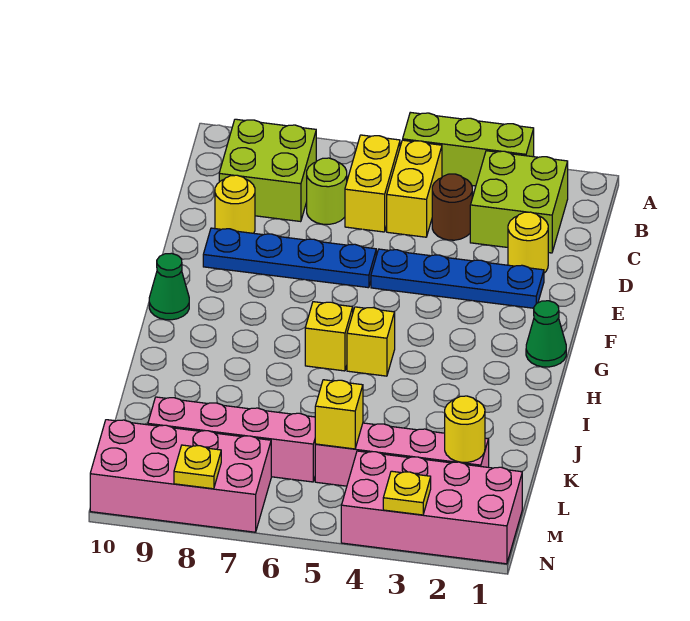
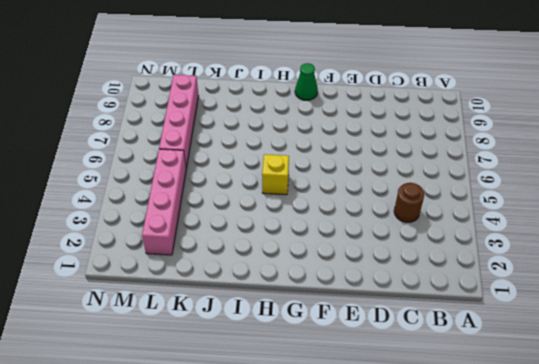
none -> lime brick A3:A5 level 1
none -> lime brick B2:C3 level 1
none -> yellow brick B5:C5 level 1

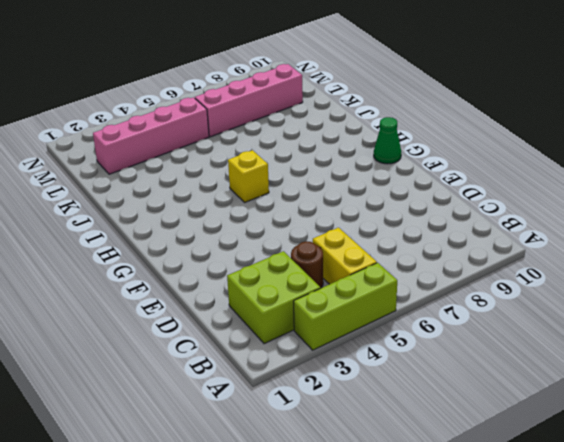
none -> yellow brick B6:C6 level 1
none -> lime brick B8:C9 level 1
none -> lime round brick C7 level 1

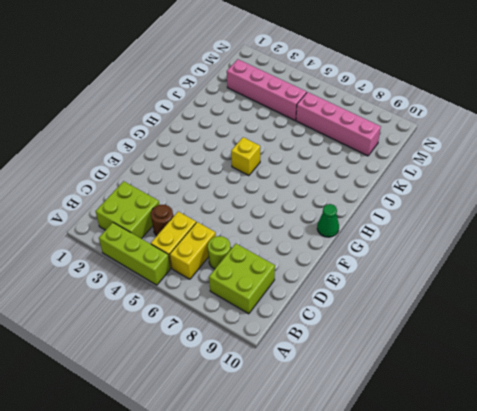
none -> yellow round brick D2 level 1
none -> yellow round brick D9 level 1
none -> blue plate E2:E5 level 1

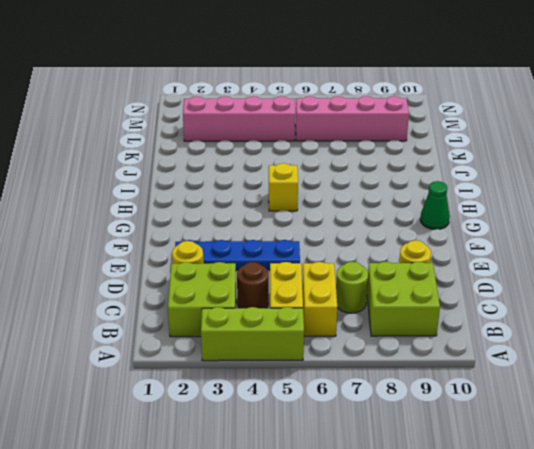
none -> blue plate E6:E9 level 1
none -> green cone G1 level 1
none -> yellow brick H6 level 1

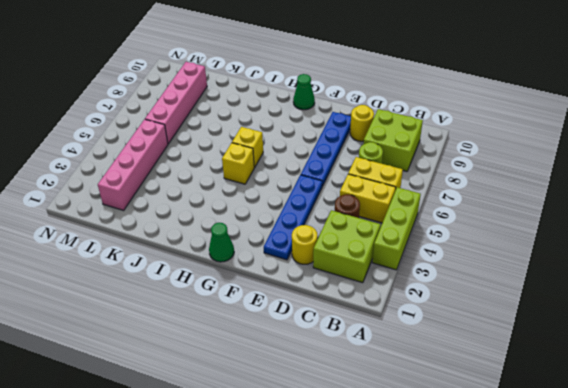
none -> pink brick M1:N4 level 1
none -> pink brick M7:N10 level 1
none -> yellow round brick L2 level 2

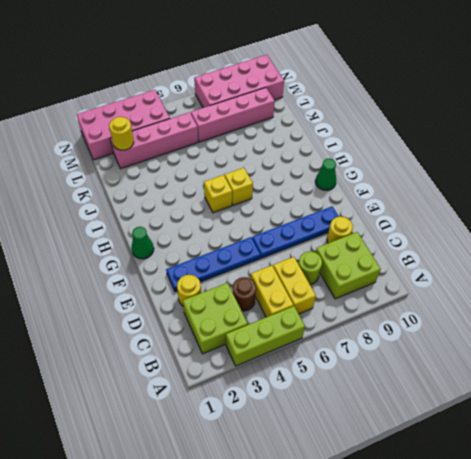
none -> yellow brick L5 level 2
none -> yellow plate N3 level 2
none -> yellow plate N8 level 2

